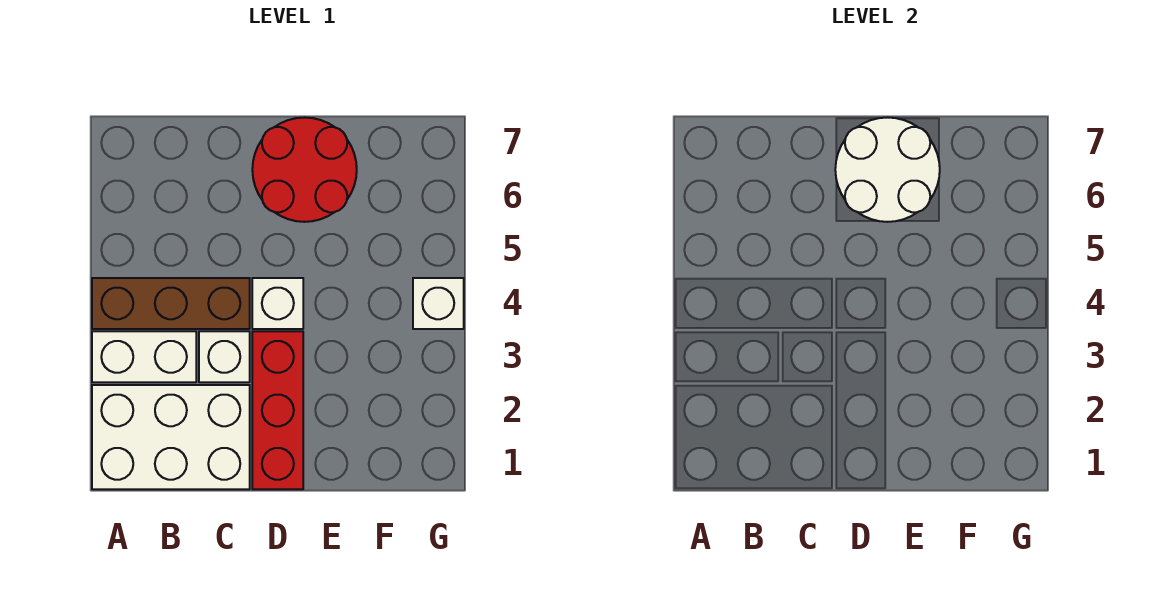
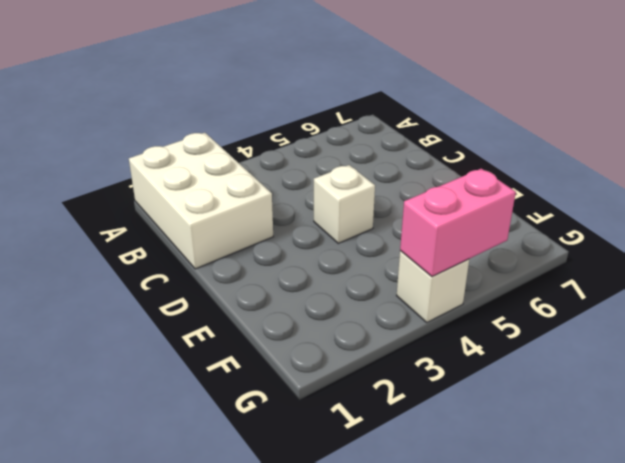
pink brick G4:G5 level 2 -> none
none -> white brick A3:B3 level 1
none -> brown brick A4:C4 level 1

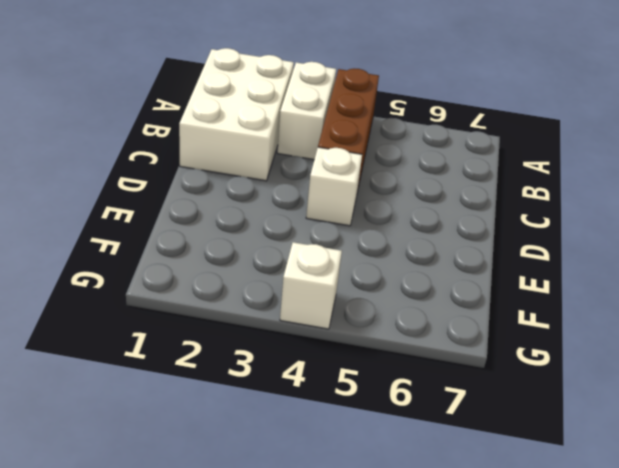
none -> white brick C3 level 1
none -> red brick D1:D3 level 1

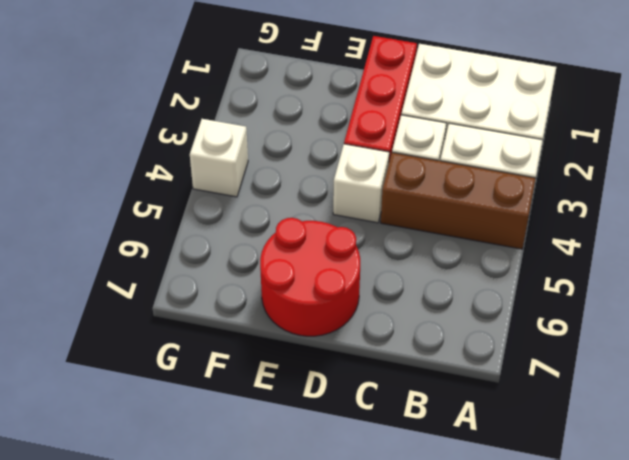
none -> white round brick D6:E7 level 2

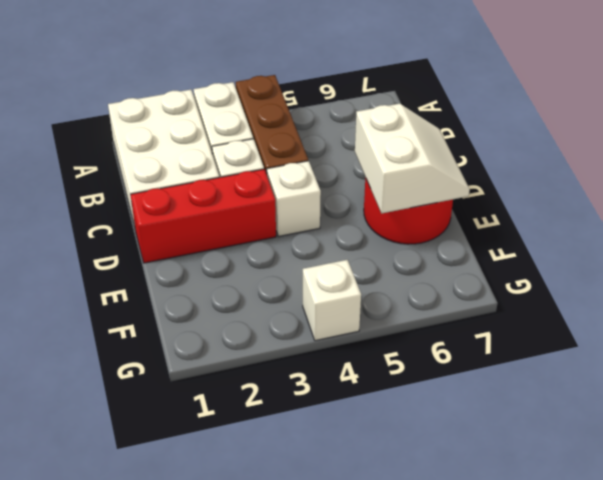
white slope D6:E7 level 2 top 6 -> white round brick D6:E7 level 2

